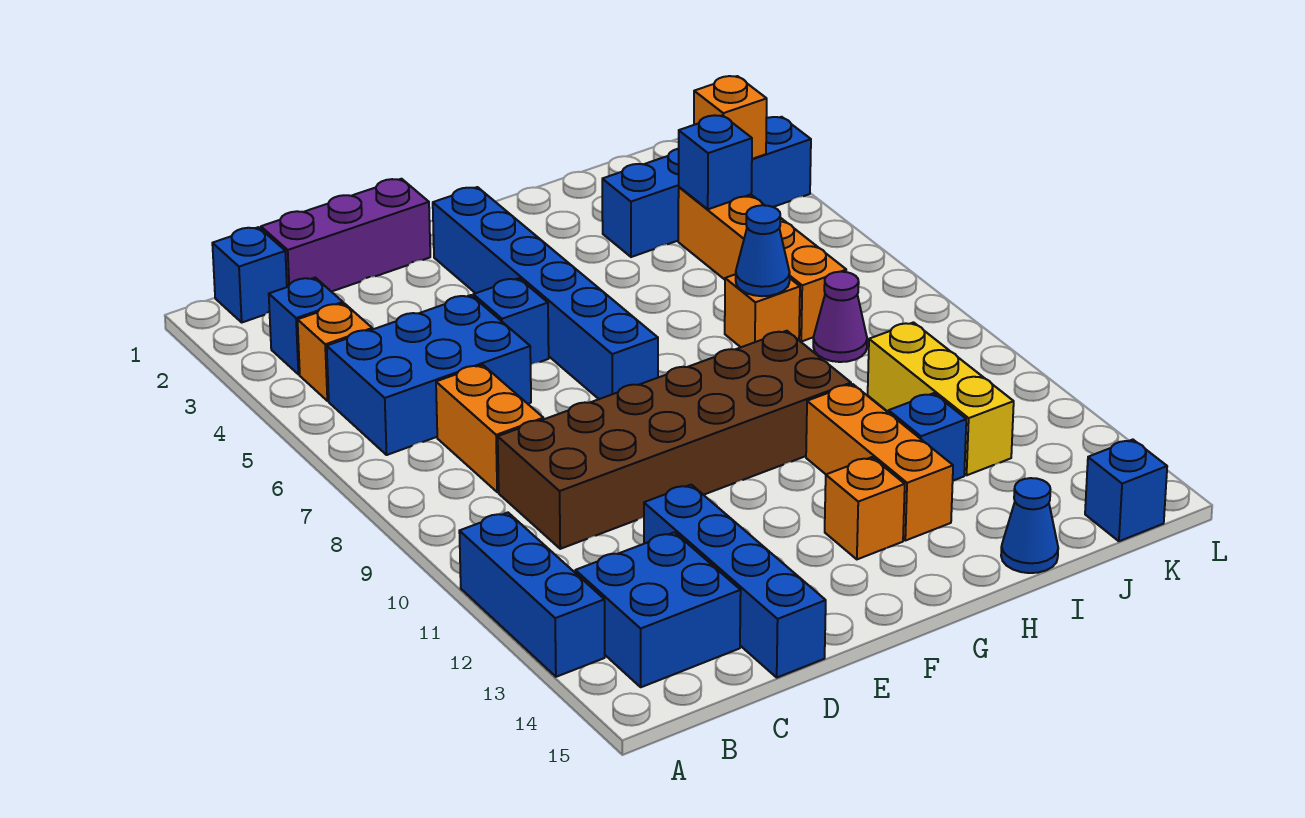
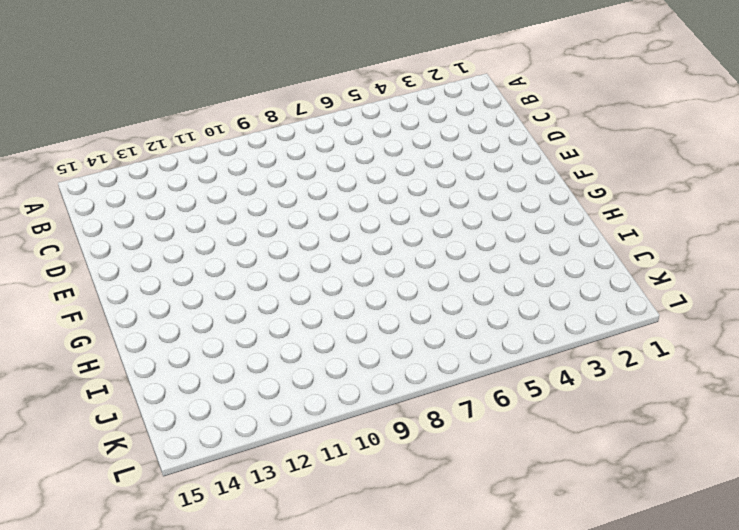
none -> blue brick A11:A13 level 1
none -> blue brick B1 level 1
none -> blue brick B3 level 1

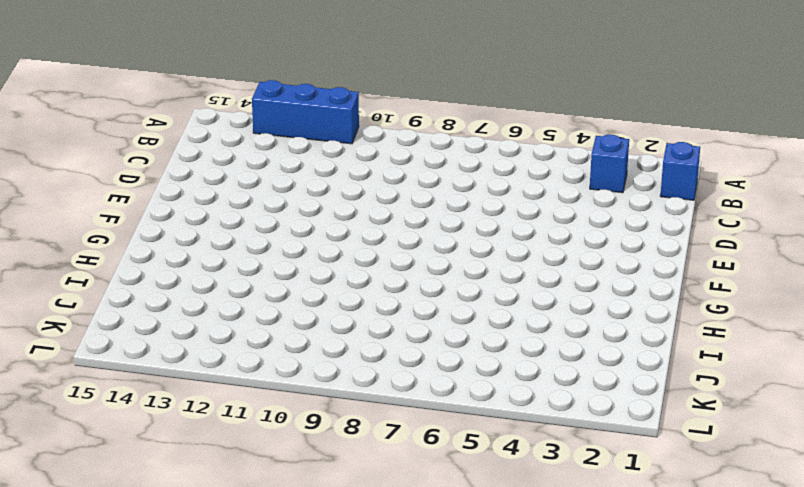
none -> orange brick B4 level 1
none -> blue brick B5:D6 level 1
none -> blue brick B13:C14 level 1

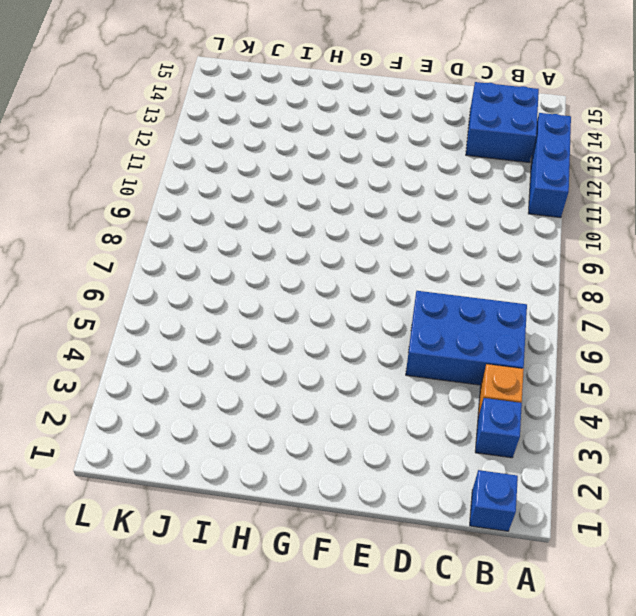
none -> purple brick C1:E1 level 1
none -> orange brick C7:C8 level 1
none -> brown brick C9:H10 level 1

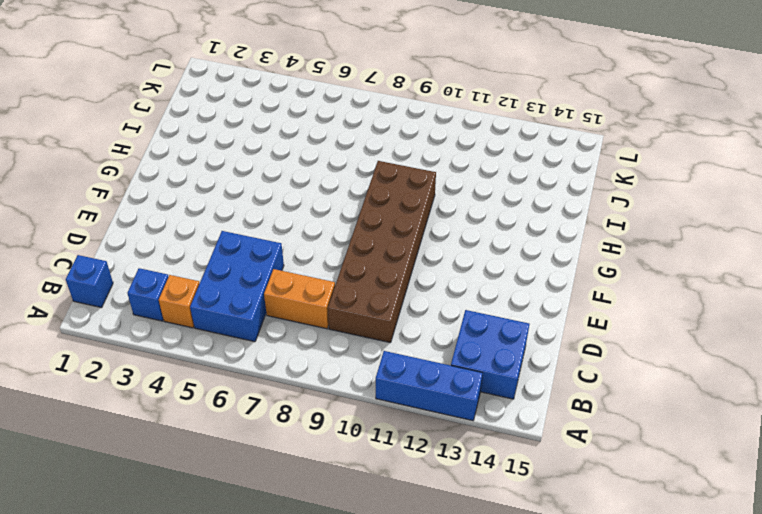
none -> purple brick C1:E1 level 1
none -> blue brick D12:D15 level 1
none -> blue brick E5 level 1

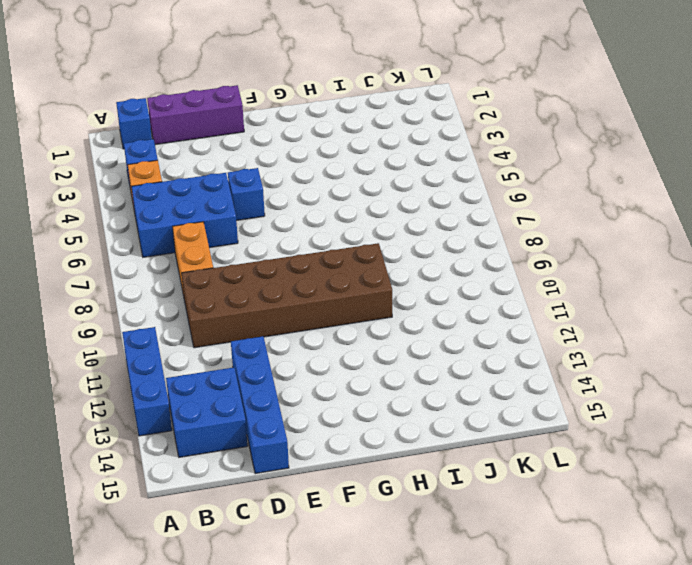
none -> blue brick F2:F7 level 1
none -> orange brick G13 level 1
none -> orange brick H11:H13 level 1

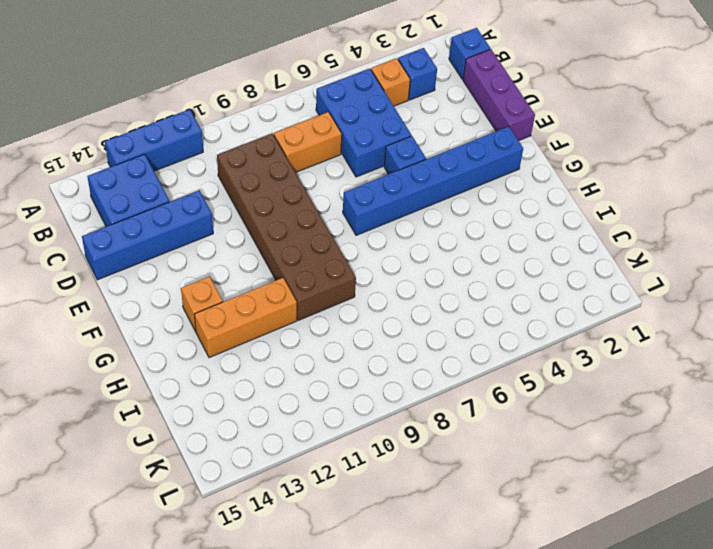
none -> blue brick I3:L3 level 1
none -> orange brick I7 level 1
none -> blue brick I12 level 1

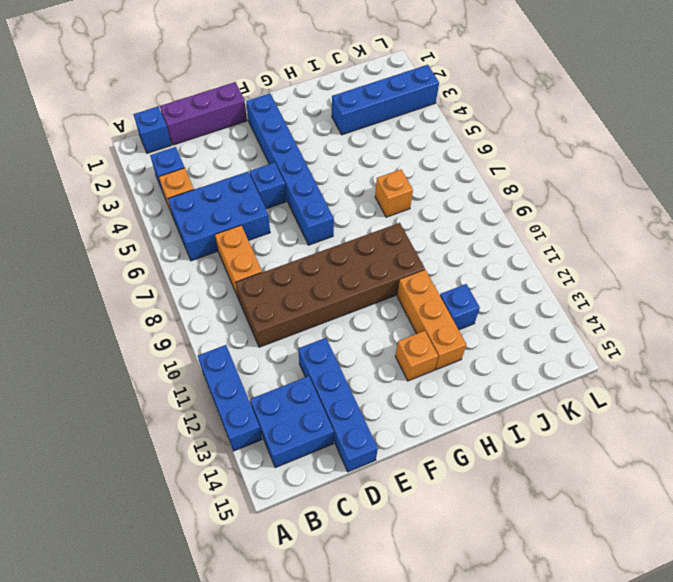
none -> blue cone I15 level 1
none -> orange brick J4:J7 level 1
none -> purple cone J8 level 1

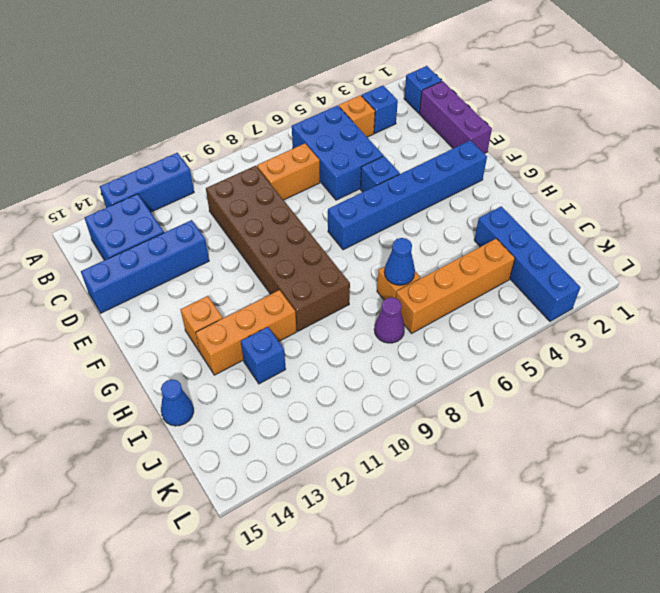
none -> yellow brick J10:J12 level 1
none -> blue brick K15 level 1
none -> blue brick J4 level 2

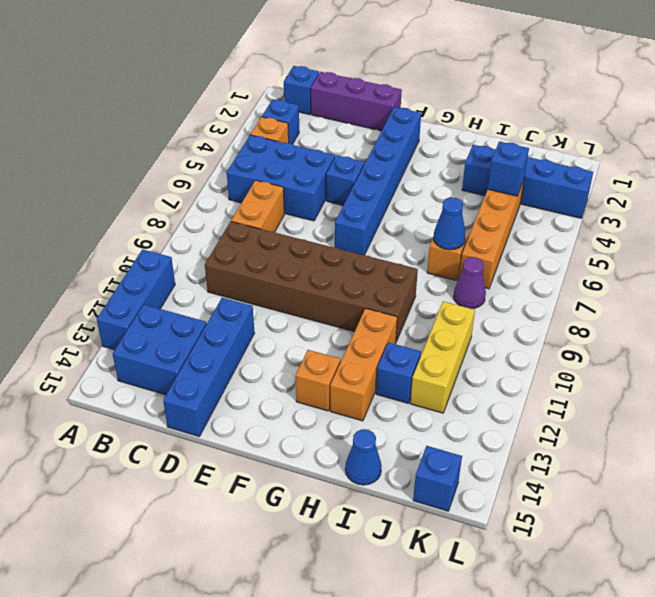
none -> orange brick K3 level 2

